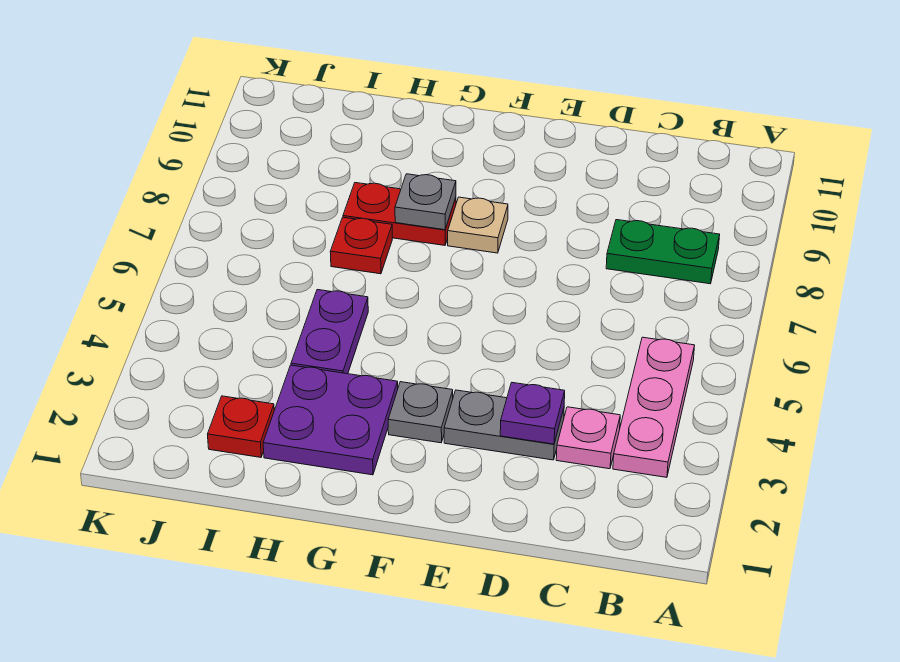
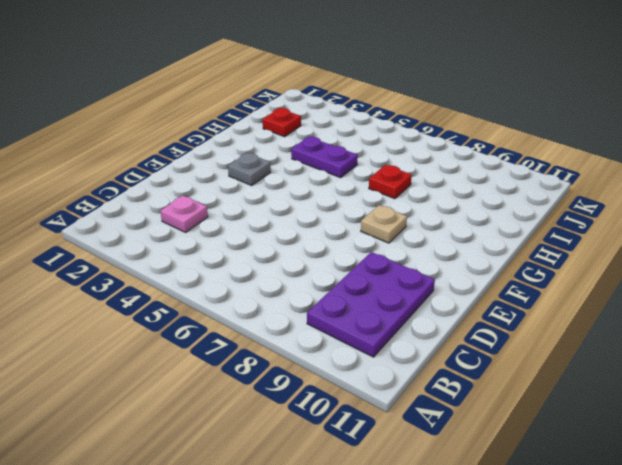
purple plate B9:D10 level 1 -> none
none -> pink plate B3:B5 level 1
none -> green plate B8:C8 level 1
none -> grey plate D3:E3 level 1

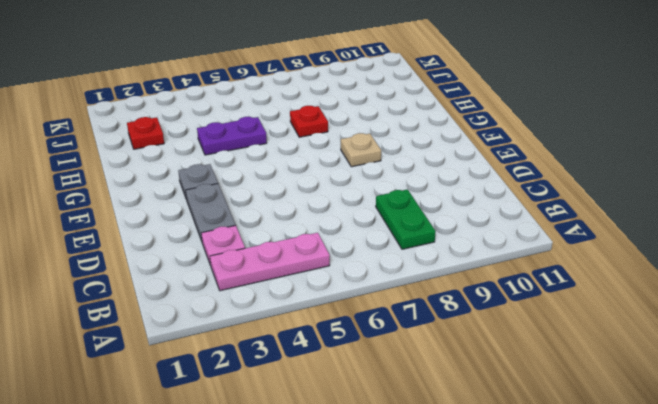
none -> purple plate G2:H3 level 1
none -> red plate G8:H8 level 1
none -> purple plate D3 level 2

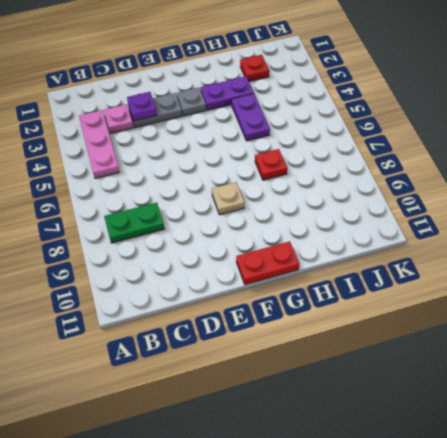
red plate F11:G11 level 1 -> red plate G8:H8 level 1
purple plate G3:H3 level 1 -> purple plate G2:H3 level 1
none -> grey plate G8 level 2

